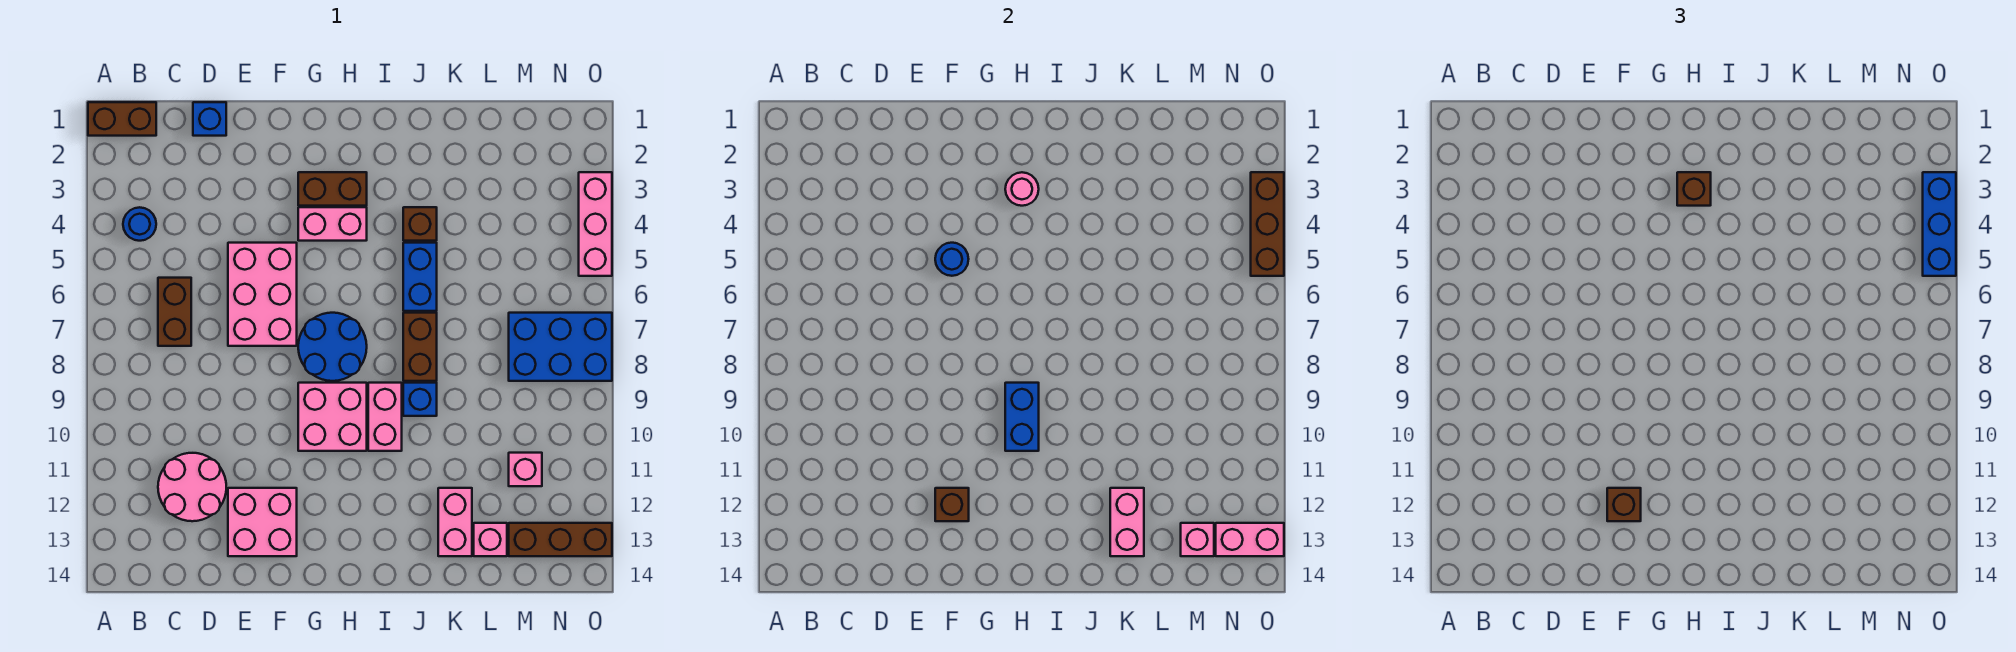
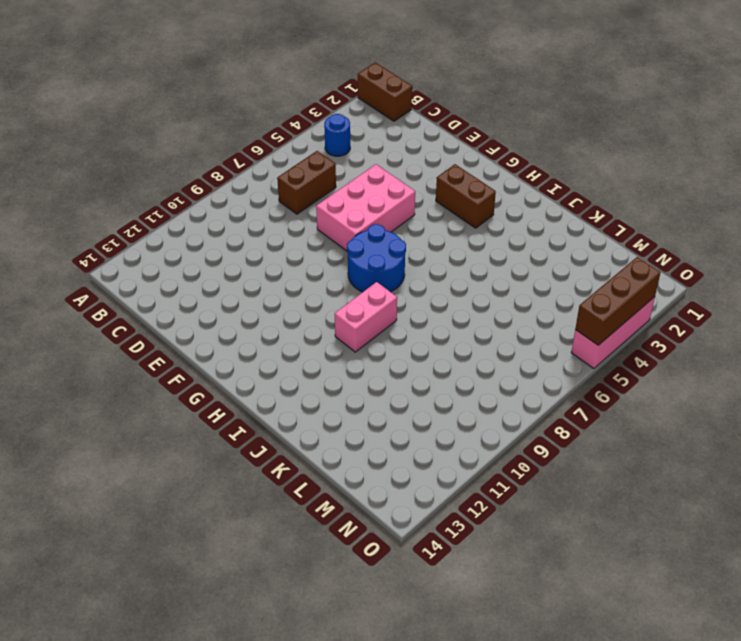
none -> pink round brick C11:D12 level 1
none -> blue brick D1 level 1
none -> pink brick E12:F13 level 1
none -> pink brick G4:H4 level 1

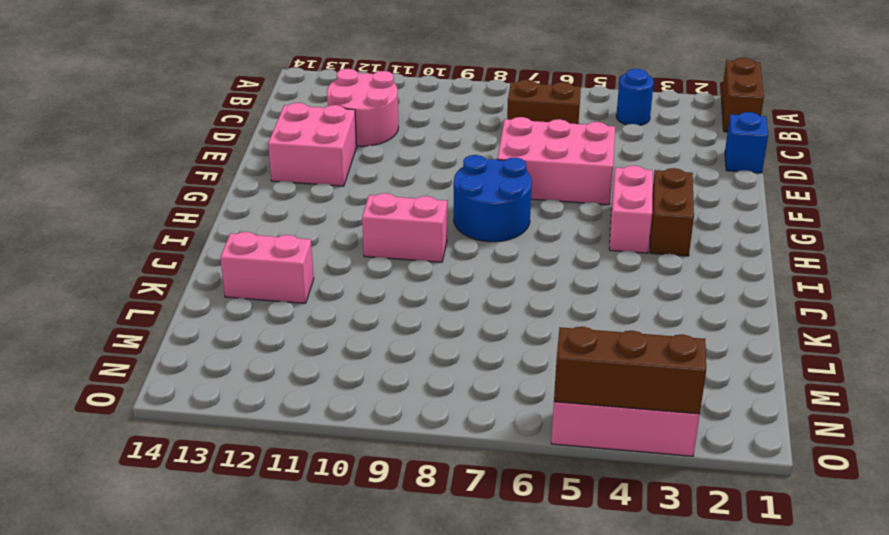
none -> pink brick G9:H10 level 1
none -> brown brick J4 level 1
none -> blue brick J5:J6 level 1
none -> brown brick J7:J8 level 1

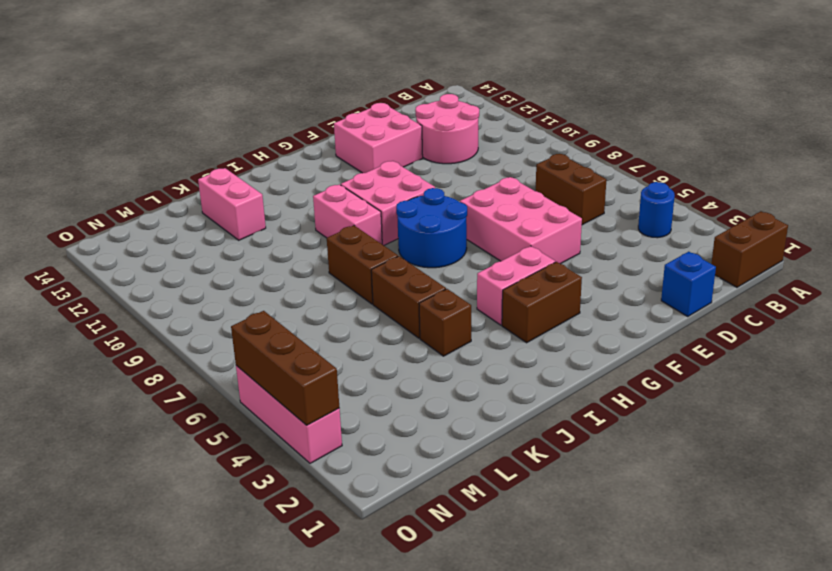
brown brick J5:J6 level 1 -> blue brick J5:J6 level 1
none -> blue brick J9 level 1
none -> pink brick L13 level 1
none -> blue brick M7:O8 level 1
none -> pink brick M11 level 1

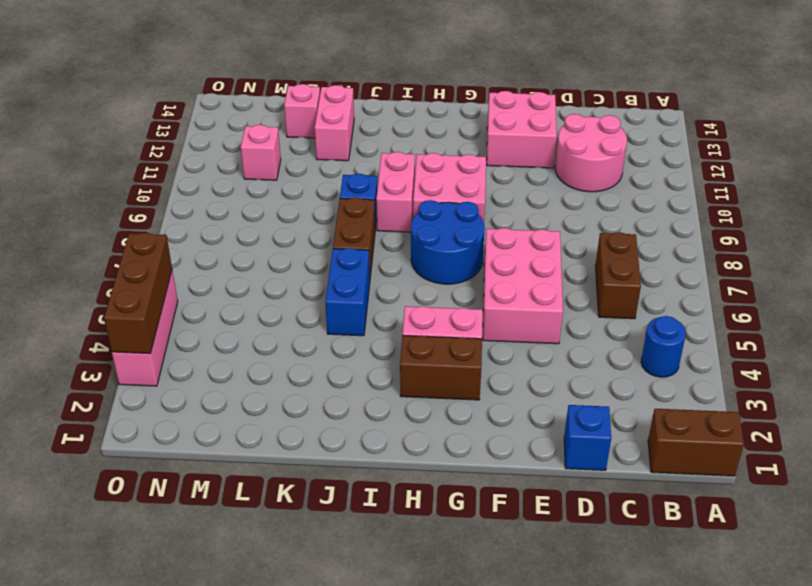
none -> brown brick J4 level 1
none -> blue brick M7:O8 level 1
none -> brown brick M13:O13 level 1
none -> blue round brick F5 level 2

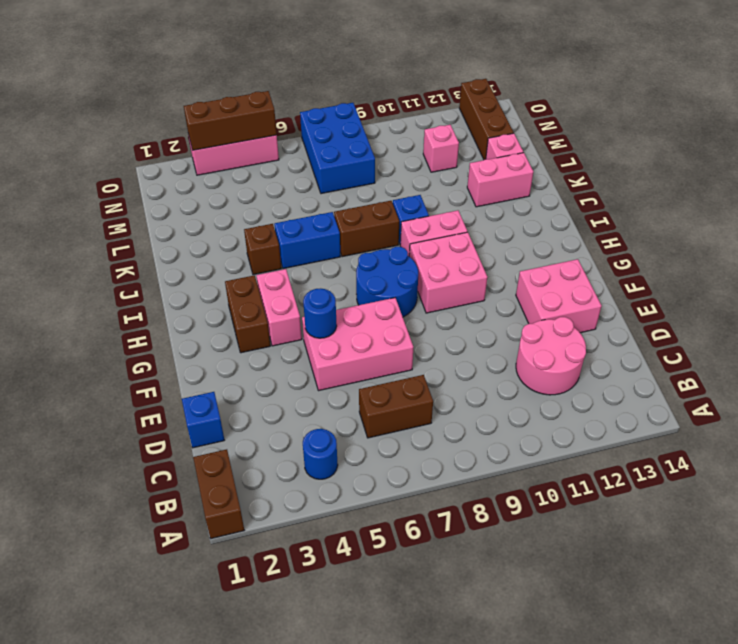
none -> brown brick F12 level 2
none -> pink round brick H3 level 2
none -> blue brick H9:H10 level 2
none -> pink brick K12:K13 level 2

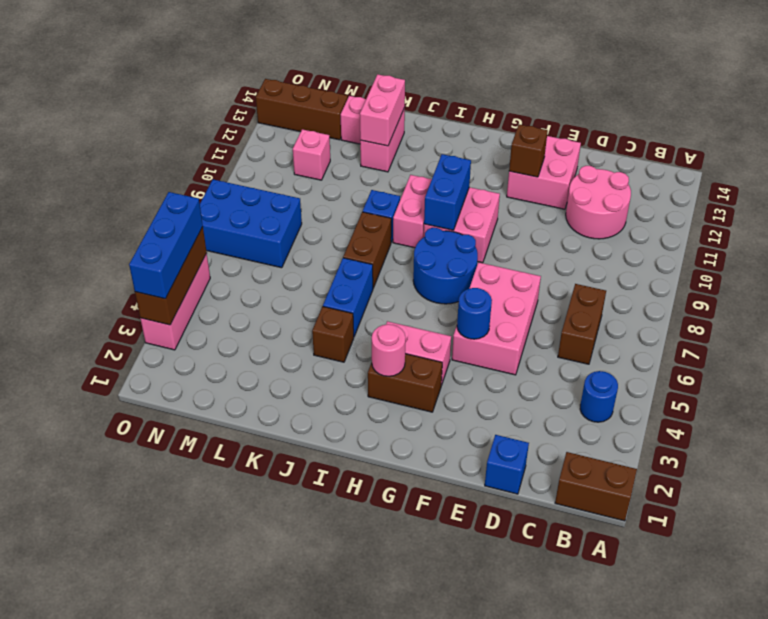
none -> pink brick M13 level 2
none -> pink brick N13:O13 level 2
none -> brown brick F12 level 3
none -> brown brick H3 level 3

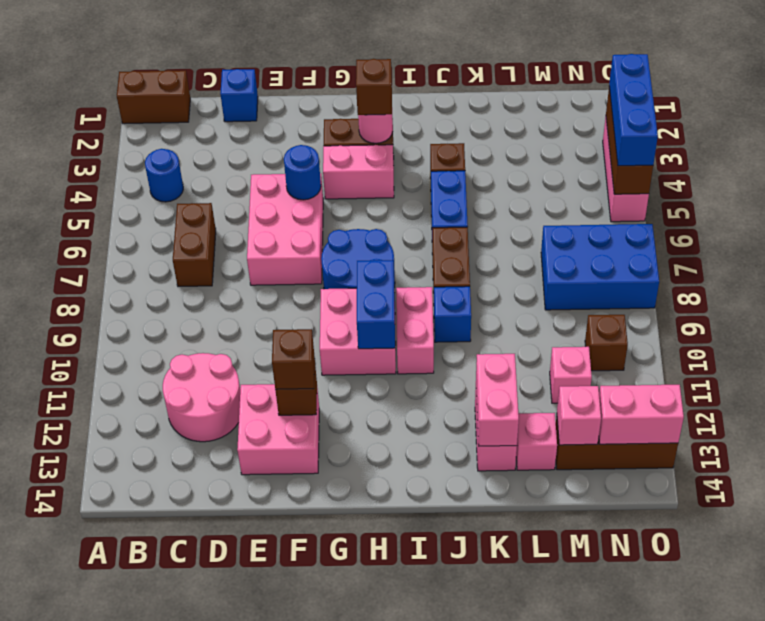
brown brick N10 level 1 -> none

